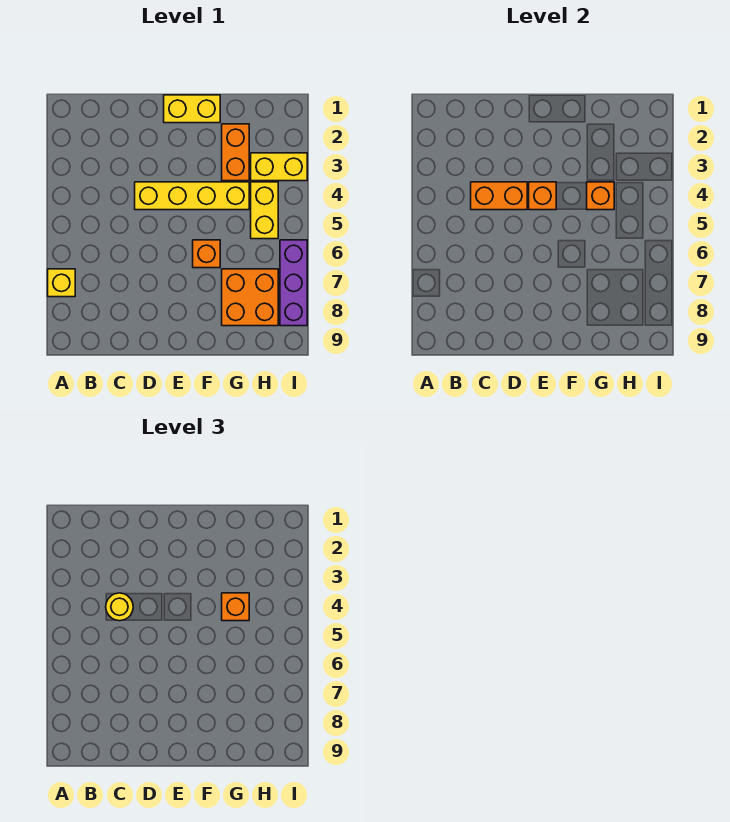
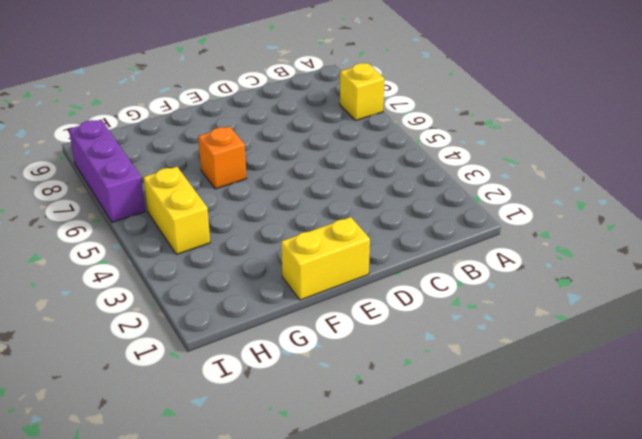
none -> yellow brick D4:G4 level 1
none -> orange brick G2:G3 level 1
none -> orange brick G7:H8 level 1

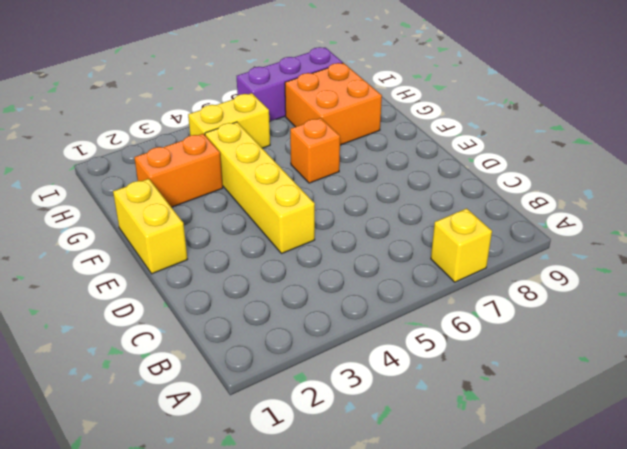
none -> yellow brick H3:I3 level 1
none -> orange brick C4:D4 level 2
none -> orange brick E4 level 2

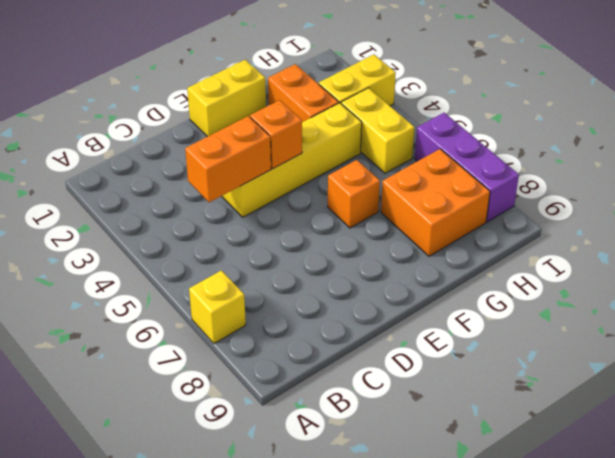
none -> orange brick G4 level 2
none -> yellow round brick C4 level 3
none -> orange brick G4 level 3

